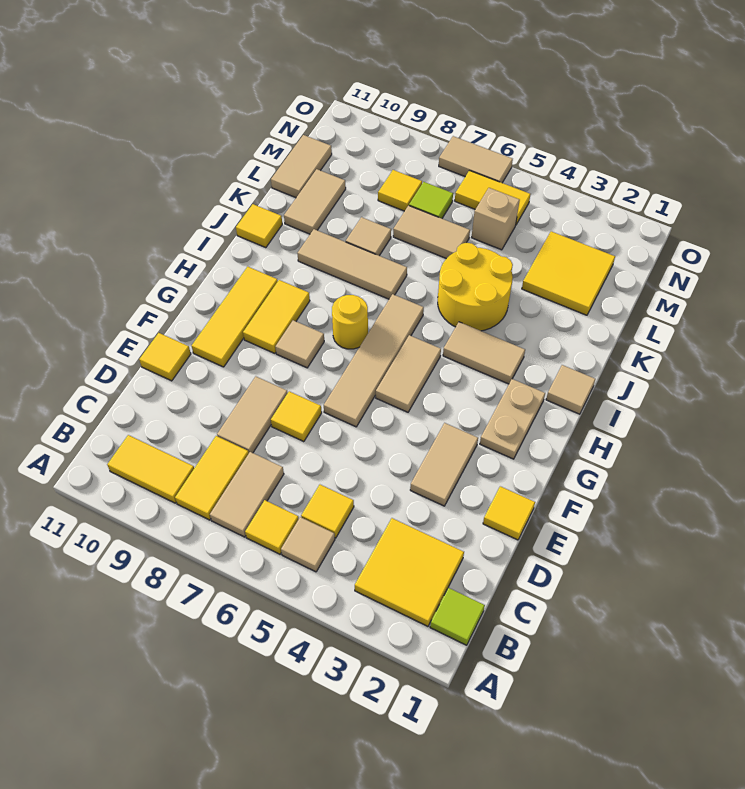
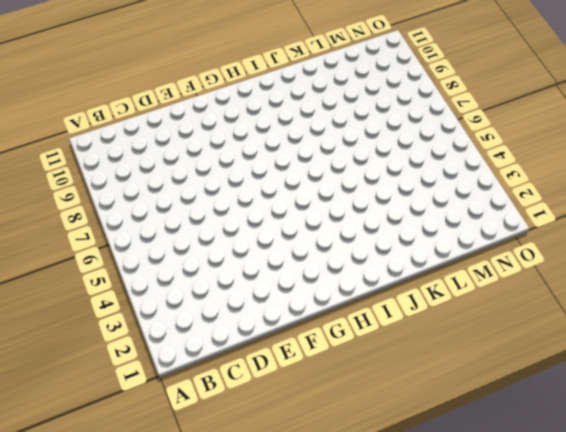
none -> lime tile B1 level 1
none -> yellow tile B2:C3 level 1
none -> tan tile B5 level 1
none -> yellow tile B6 level 1

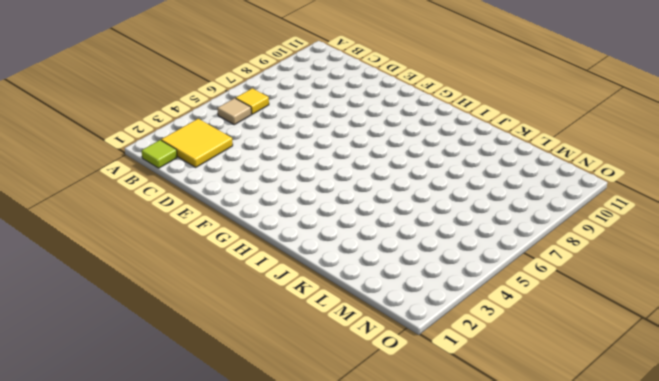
none -> tan tile B7:C7 level 1
none -> yellow tile B8:C8 level 1
none -> yellow tile B9:B10 level 1
none -> yellow tile C5 level 1

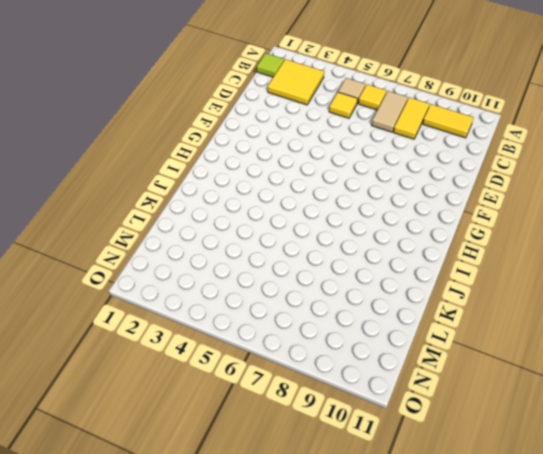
none -> tan tile D8:E8 level 1
none -> yellow tile E1 level 1
none -> tan tile E3:F3 level 1
none -> yellow tile E7 level 1

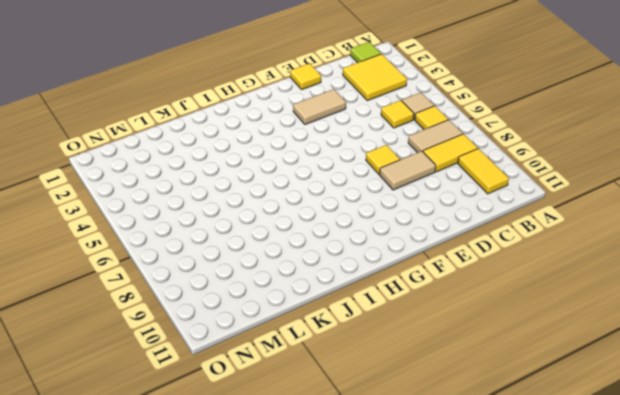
none -> yellow tile E11 level 1
none -> tan tile F6:I6 level 1
none -> yellow tile F10:H10 level 1
none -> tan plate G2:H2 level 1

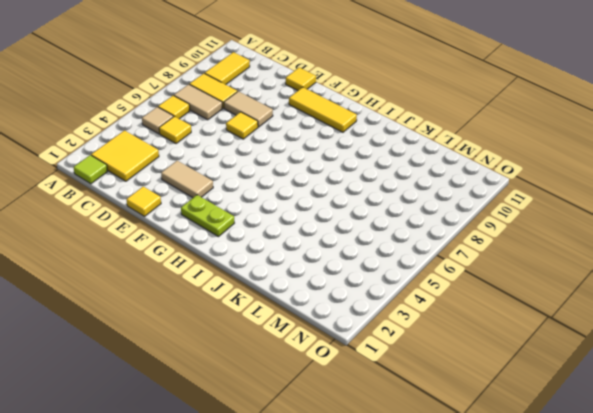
lime plate G2:H2 level 1 -> tan plate G2:H2 level 1
none -> tan tile F6:I6 level 1
none -> tan tile G5:H5 level 1
none -> tan tile G8 level 1
none -> yellow tile G9:H9 level 1

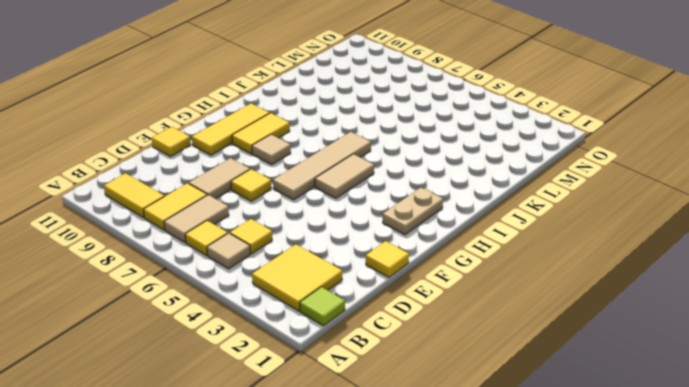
none -> tan tile E3:F3 level 1
none -> yellow round brick H7 level 1
none -> tan tile I1 level 1
none -> tan tile I3:I4 level 1

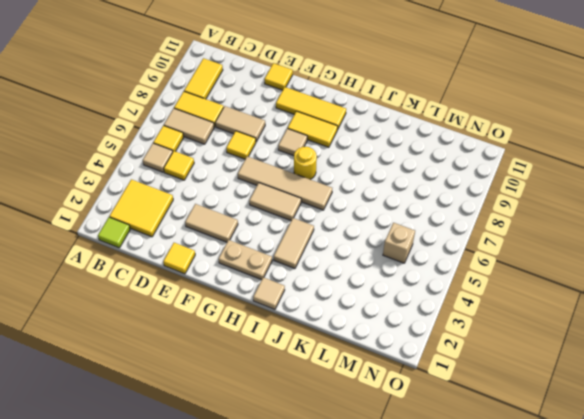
none -> yellow round brick J4:K5 level 1
none -> tan tile J7:J9 level 1
none -> yellow tile J11 level 1
none -> tan tile K8 level 1

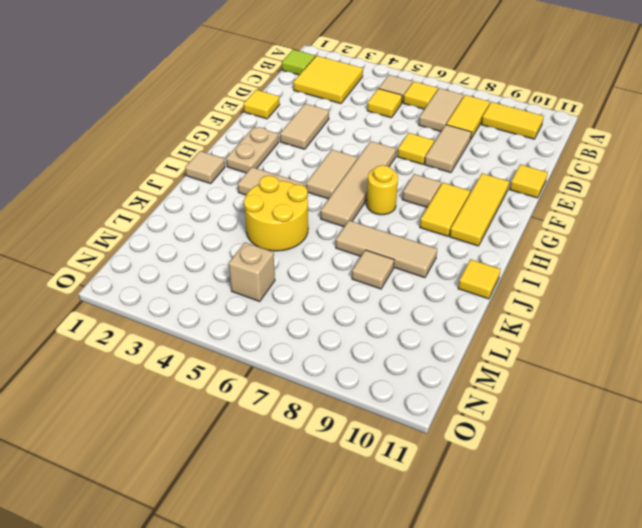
none -> tan tile K10:L10 level 1
none -> yellow tile L2:M3 level 1
none -> tan tile L6:L7 level 1
none -> tan tile L11:M11 level 1

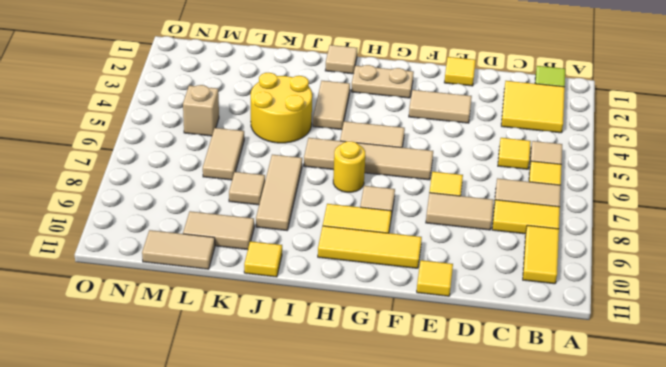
none -> yellow tile L2:M3 level 1
none -> lime tile M7 level 1
none -> yellow tile M8 level 1
none -> yellow tile N5:N6 level 1

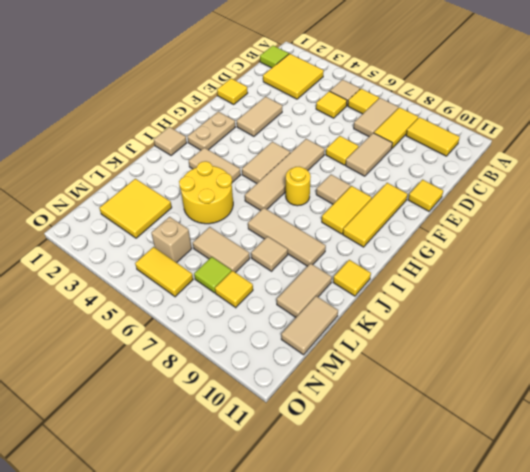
none -> tan tile O6:O7 level 1

